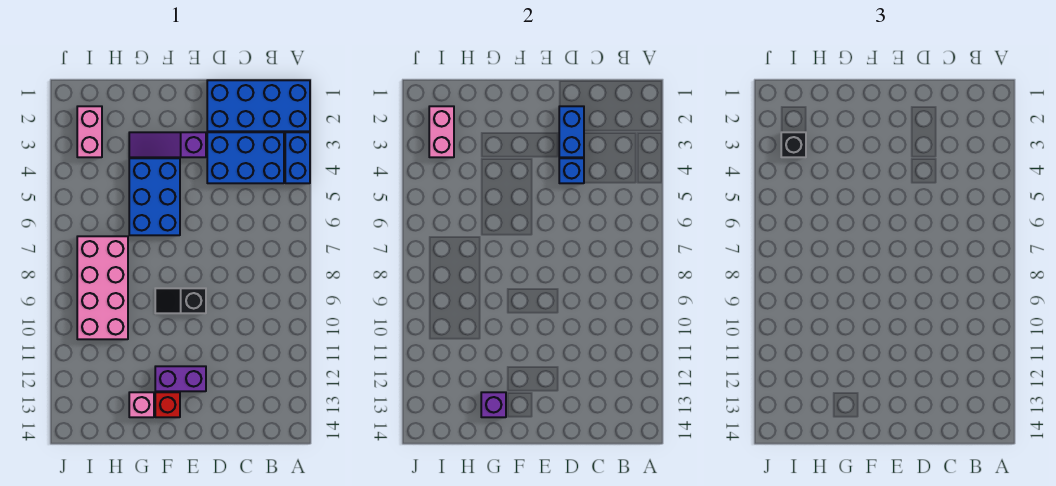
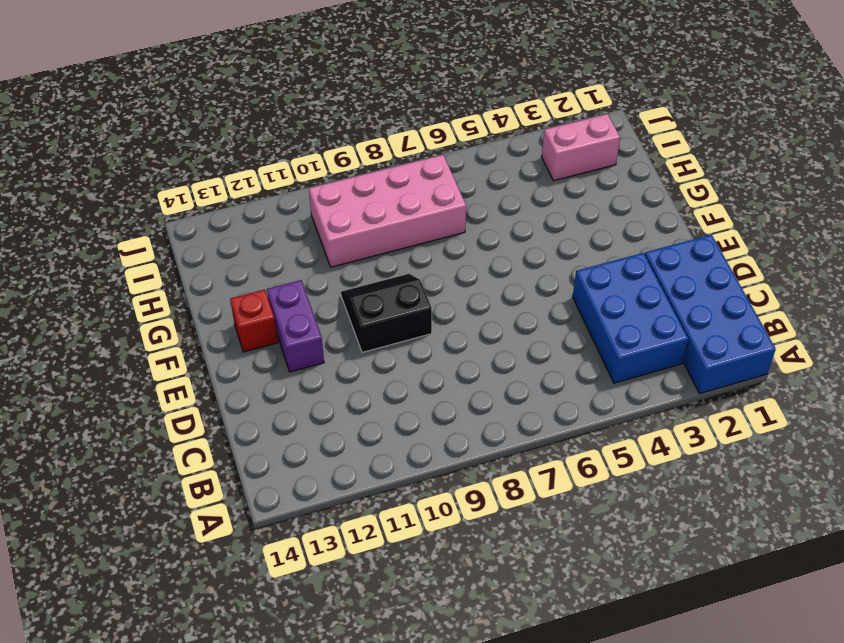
black slope E9:F10 level 1 top E -> black slope E9:F9 level 1 top E
none -> blue brick A3:A4 level 1
none -> purple slope E3:G3 level 1 top E
none -> blue brick F4:G6 level 1

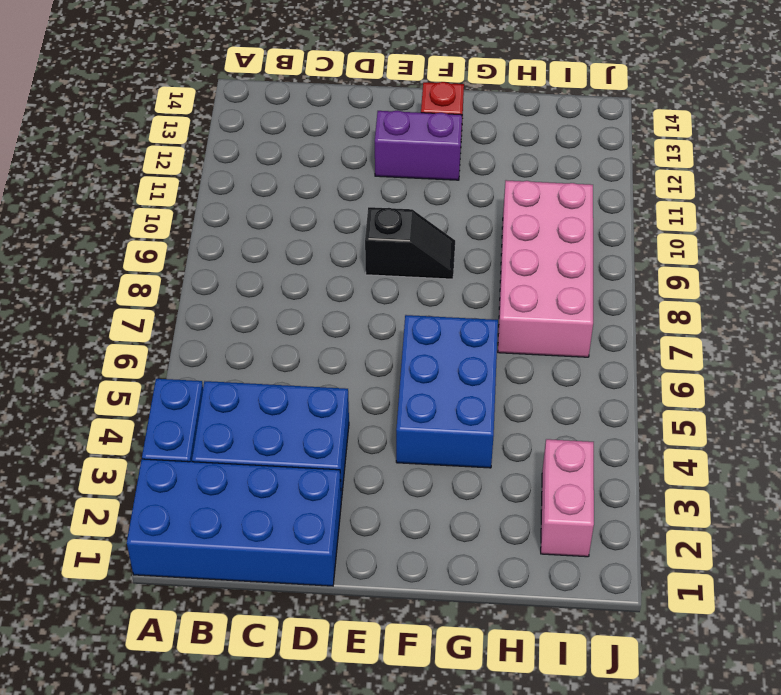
none -> purple slope E3:G3 level 1 top E
none -> pink brick G13 level 1
none -> blue brick D2:D3 level 2

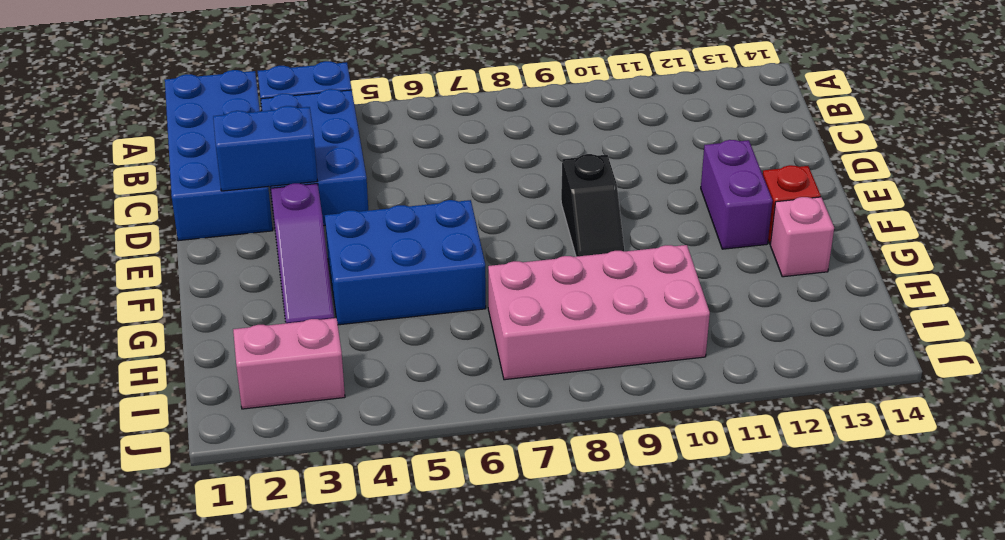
none -> blue brick D4 level 2
none -> purple brick G13 level 2
none -> pink brick I2:I3 level 2

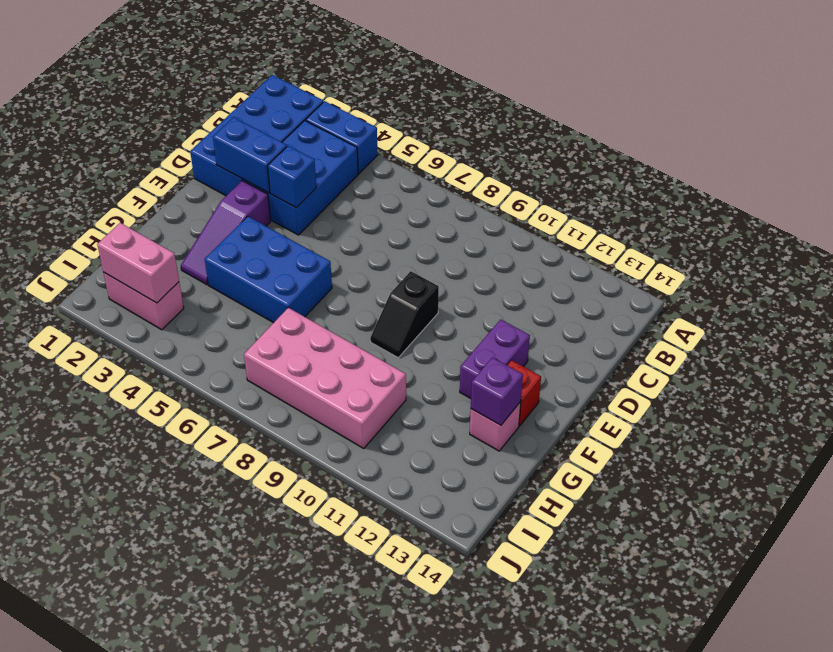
none -> black brick I3 level 3

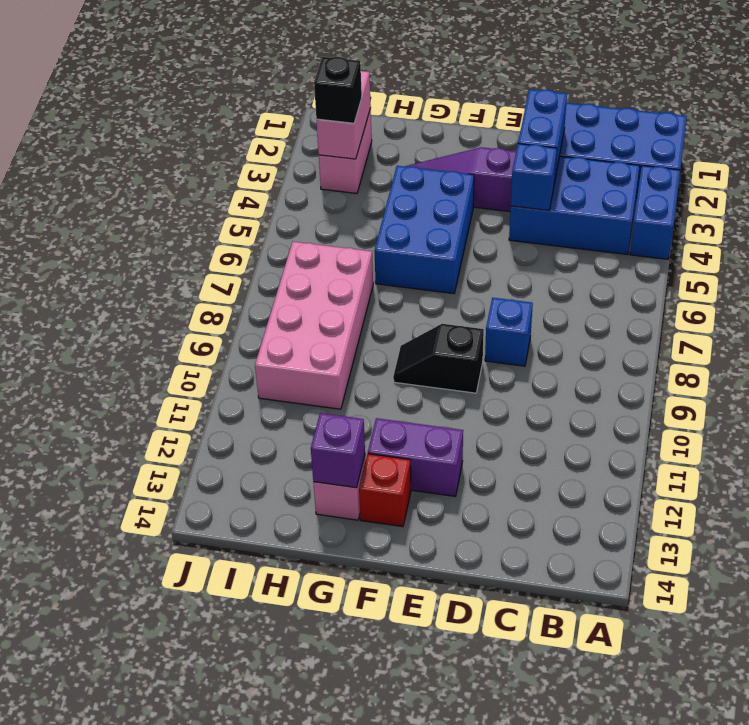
blue brick D8 level 1 -> none

